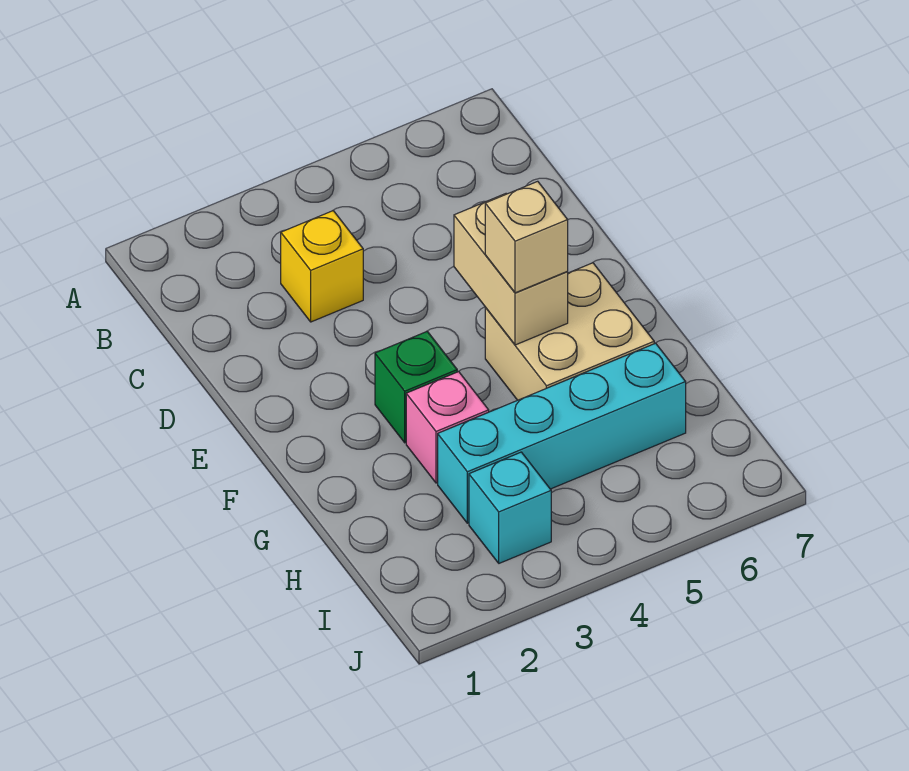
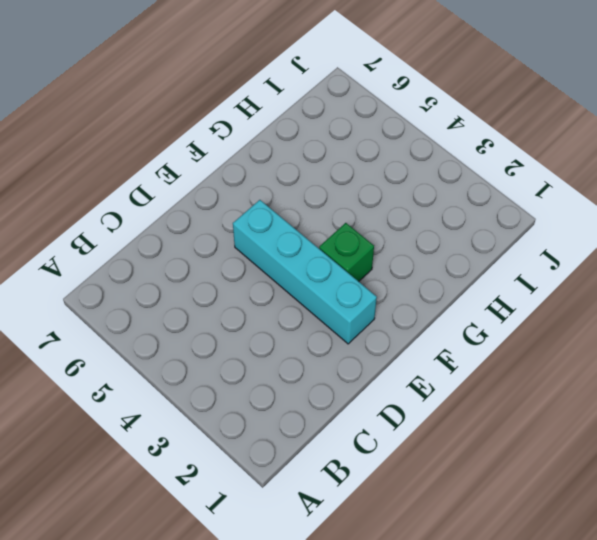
cyan brick E2:E5 level 1 -> cyan brick H3:H6 level 1
none -> yellow brick C3 level 1
none -> tan brick F5:G6 level 1

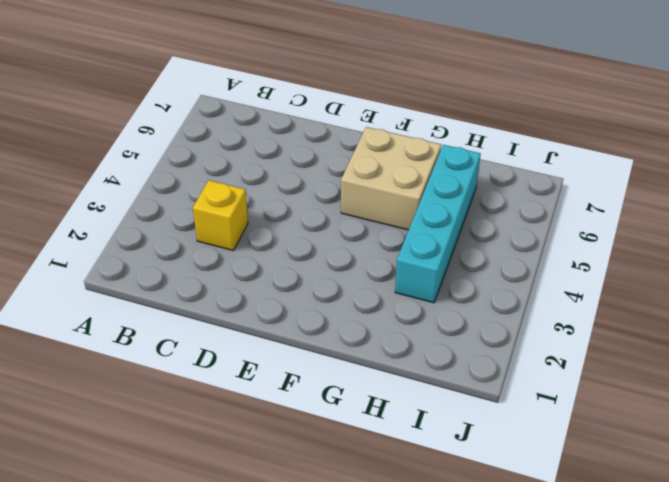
none -> green brick F3 level 1
none -> pink brick G3 level 1

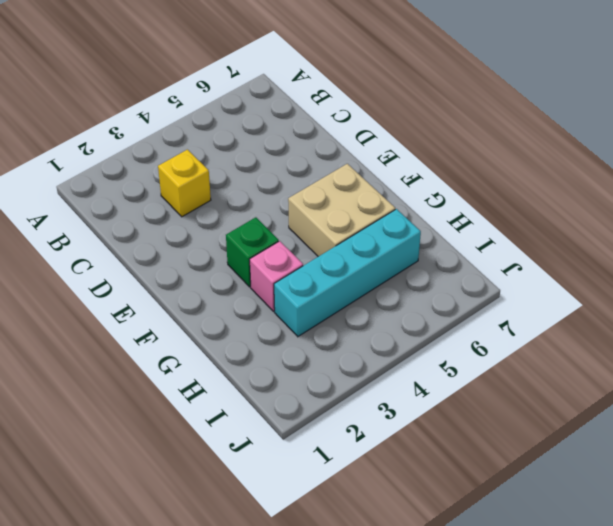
none -> cyan brick I3 level 1
none -> tan brick E5:F5 level 2

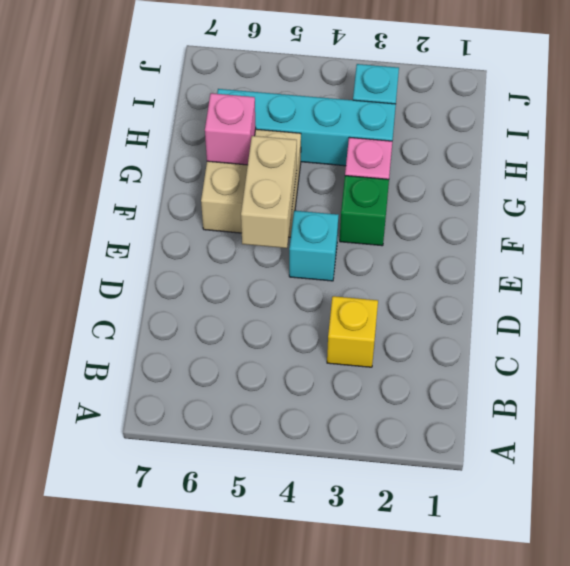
cyan brick E4 level 1 -> none
pink brick G6 level 2 -> none
none -> tan brick F5 level 3

